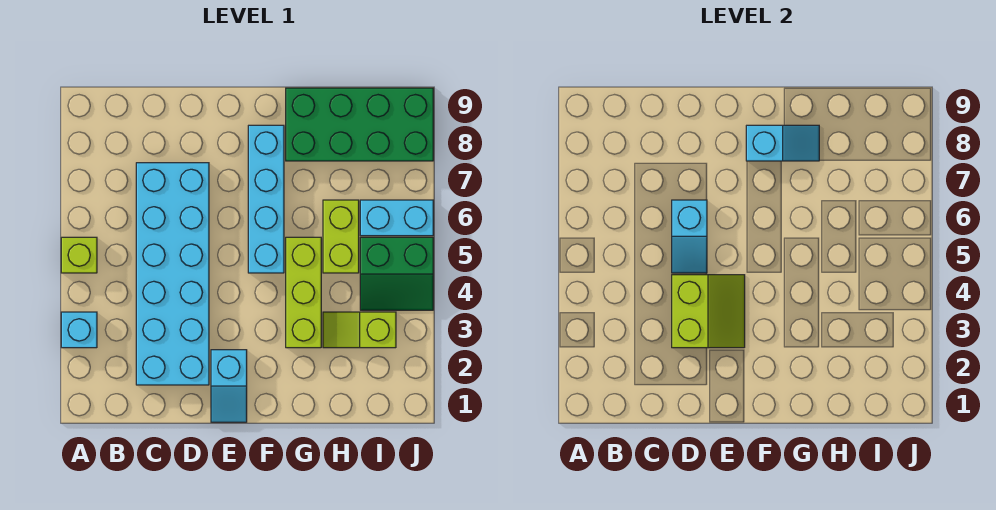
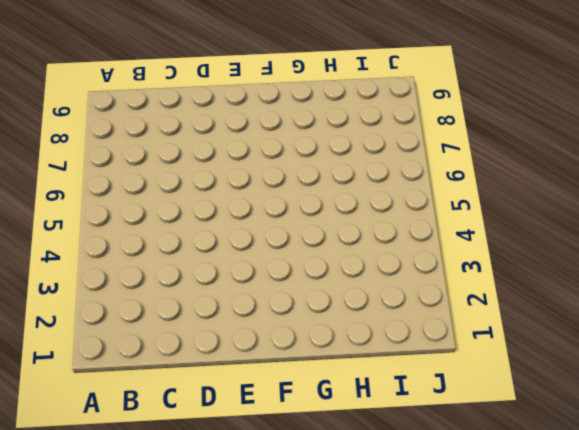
none -> cyan brick A3 level 1
none -> lime brick A5 level 1
none -> cyan brick C2:D7 level 1

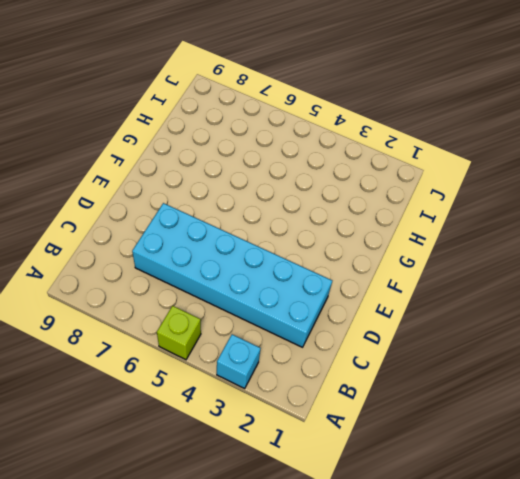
none -> cyan slope E1:E2 level 1 top 2
none -> cyan brick F5:F8 level 1
none -> lime brick G3:G5 level 1

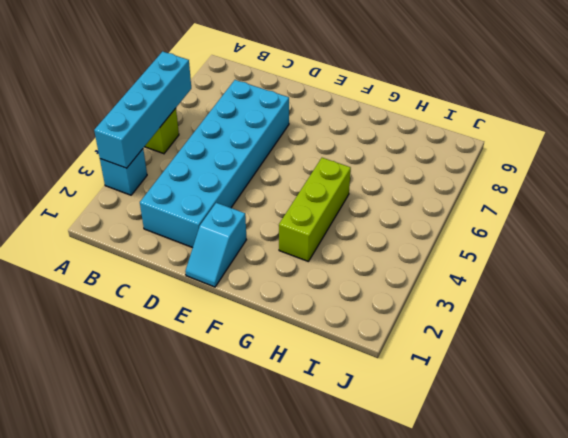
cyan brick A3:A6 level 2 -> cyan brick F5:F8 level 1
none -> green brick G8:J9 level 1
none -> lime slope H3:I3 level 1 top I
none -> lime brick H5:H6 level 1

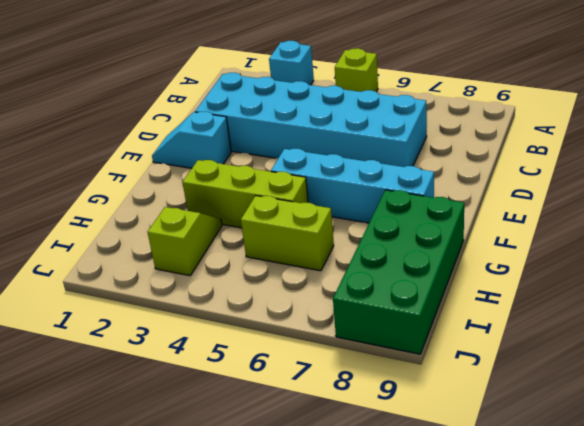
none -> green slope I4:J5 level 1 top 5
none -> cyan brick I6:J6 level 1
none -> lime slope D3:E4 level 2 top D

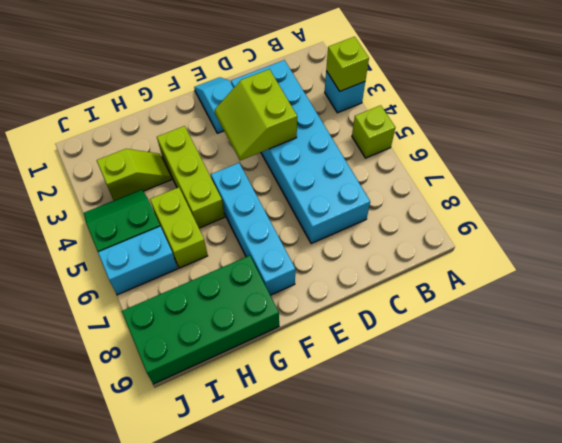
lime brick A3 level 2 -> none
none -> cyan slope D5:D6 level 2 top 6
none -> cyan slope F8:G8 level 2 top F

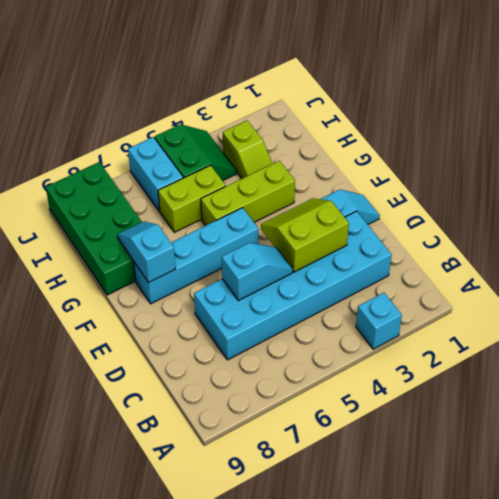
none -> lime brick A5 level 1

